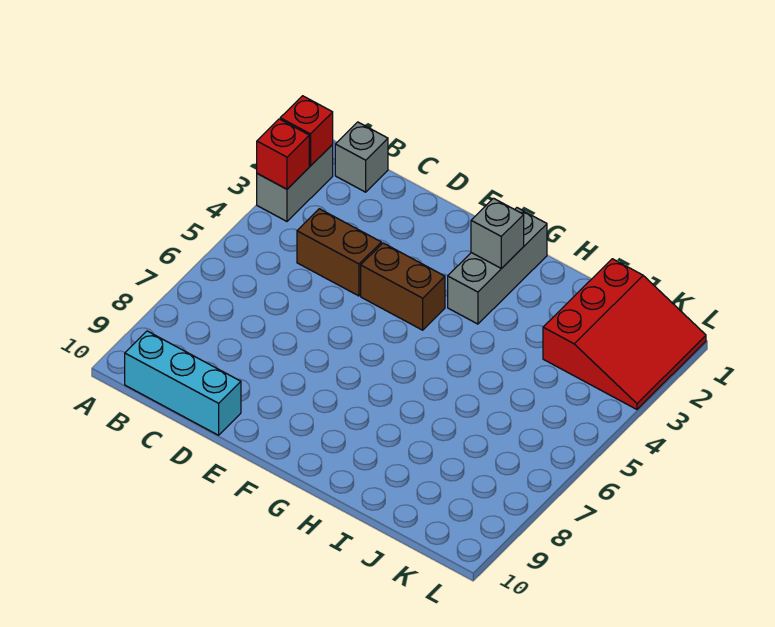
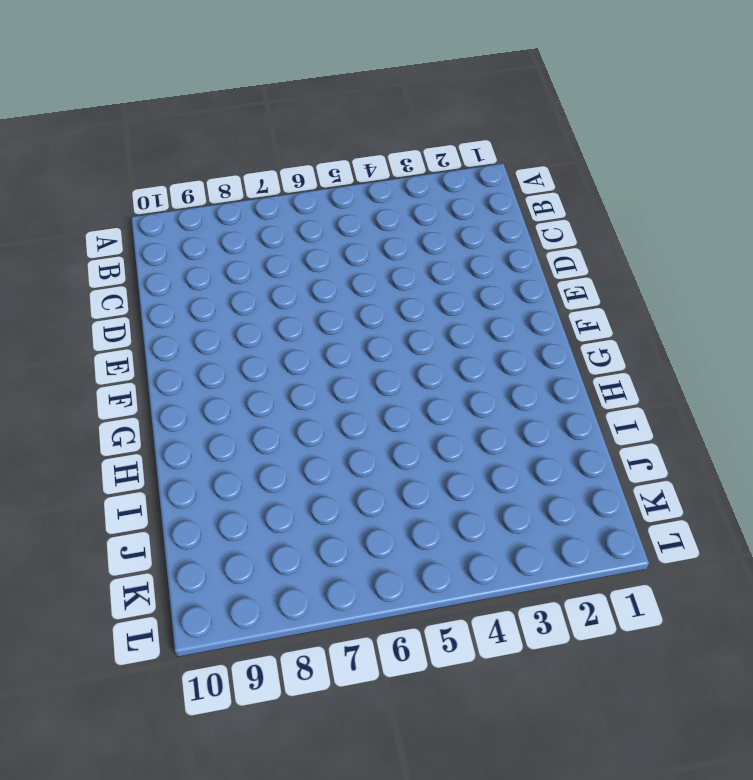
none -> grey brick A2:A3 level 1
none -> grey brick B1 level 1

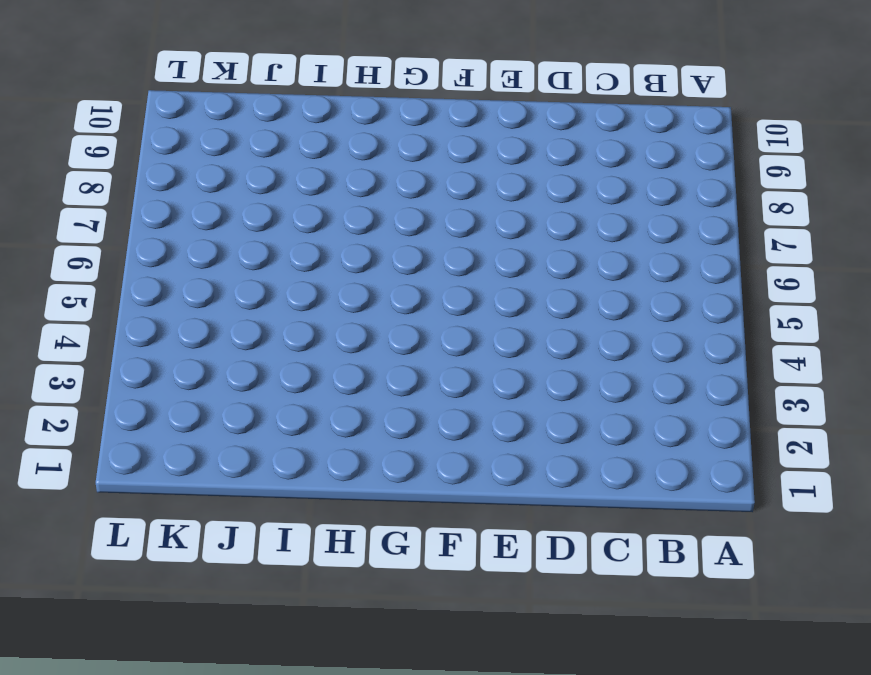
none -> grey brick A2:A3 level 1
none -> grey brick B1 level 1

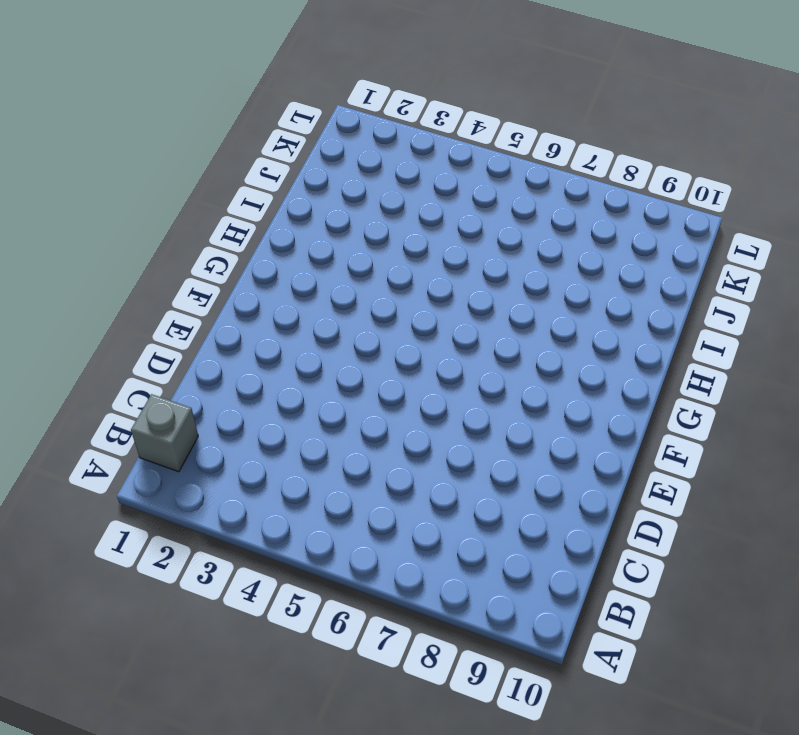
none -> grey brick A2:A3 level 1
none -> cyan brick B10:D10 level 1

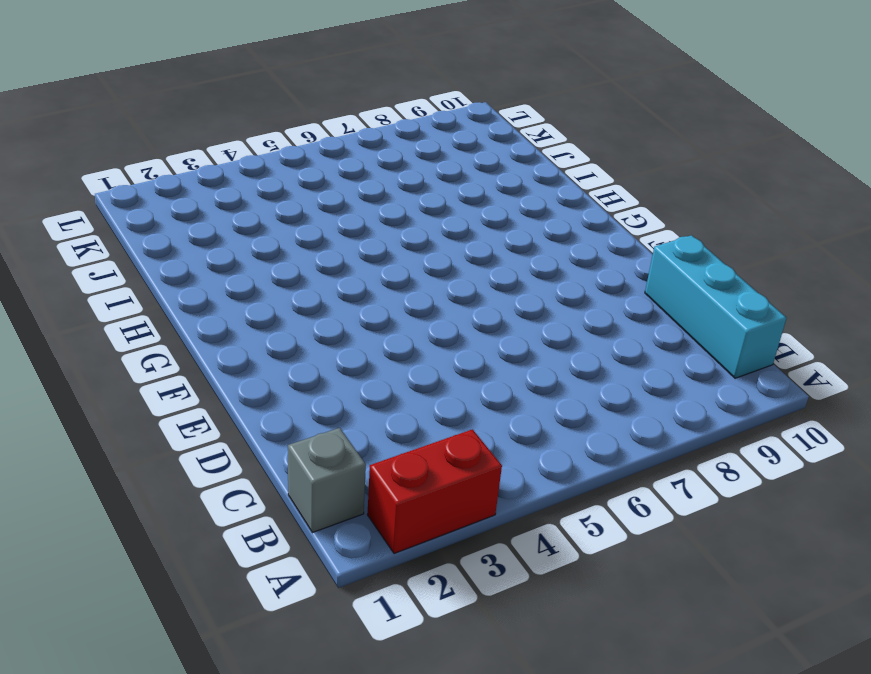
red brick A2:A3 level 1 -> grey brick A2:A3 level 1
none -> brown brick C4:D4 level 1
none -> brown brick E4:F4 level 1

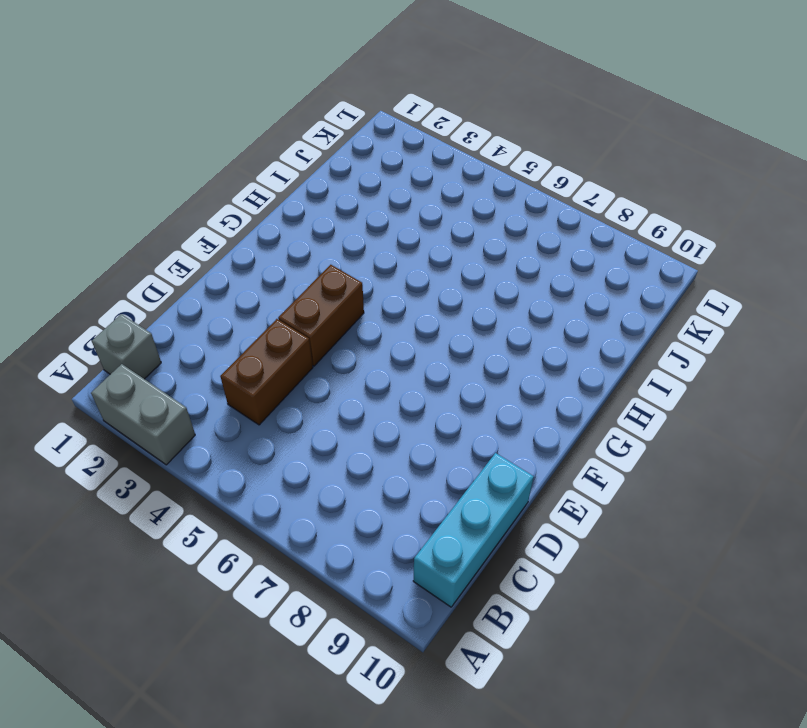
none -> grey brick G1:G3 level 1
none -> red slope J1:L3 level 1 top J

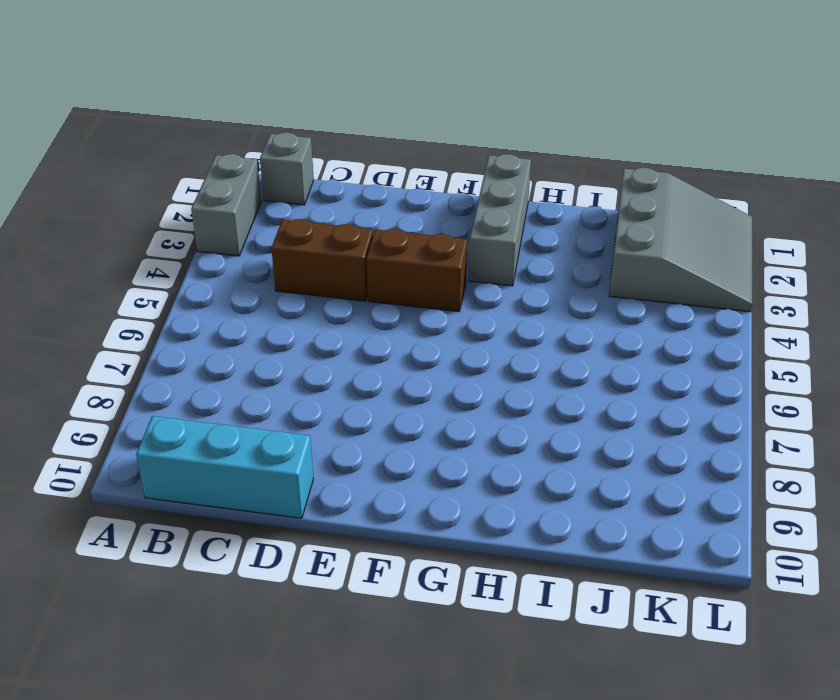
grey slope J1:L3 level 1 top J -> red slope J1:L3 level 1 top J
none -> red brick A2 level 2
none -> red brick A3 level 2

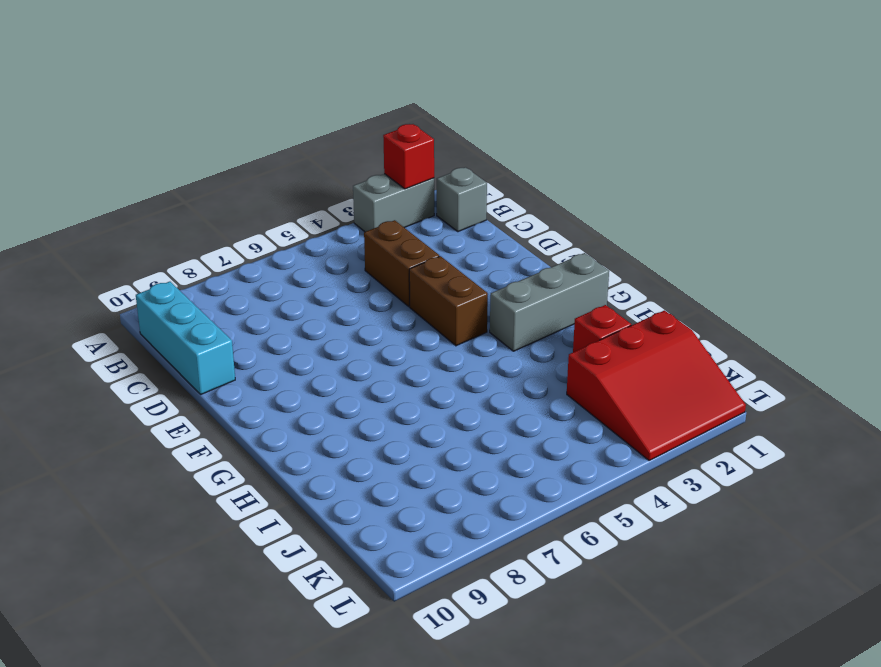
red brick I2 level 1 -> red brick A3 level 2
none -> grey brick G2 level 2

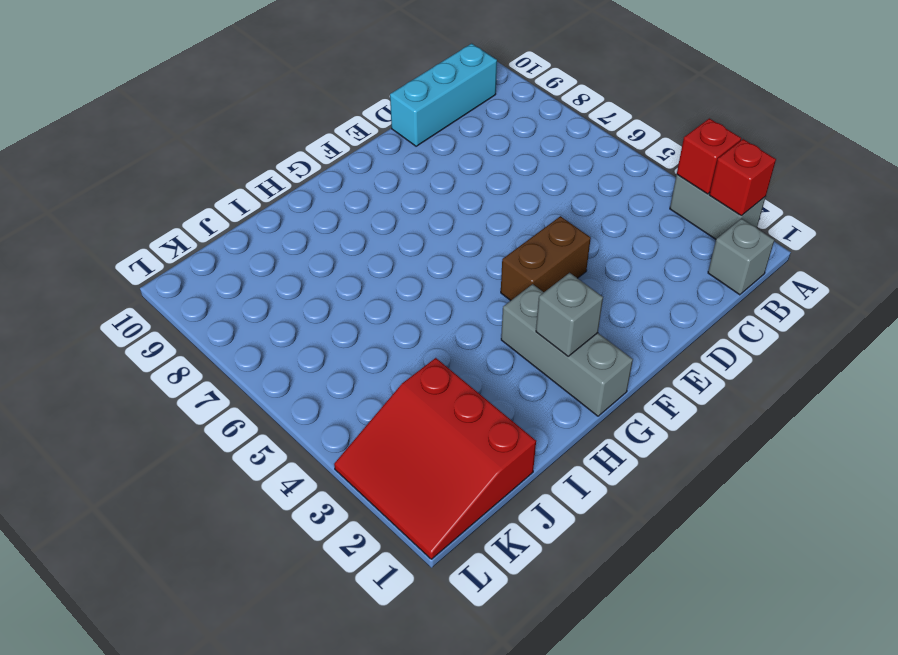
none -> brown brick C4:D4 level 1

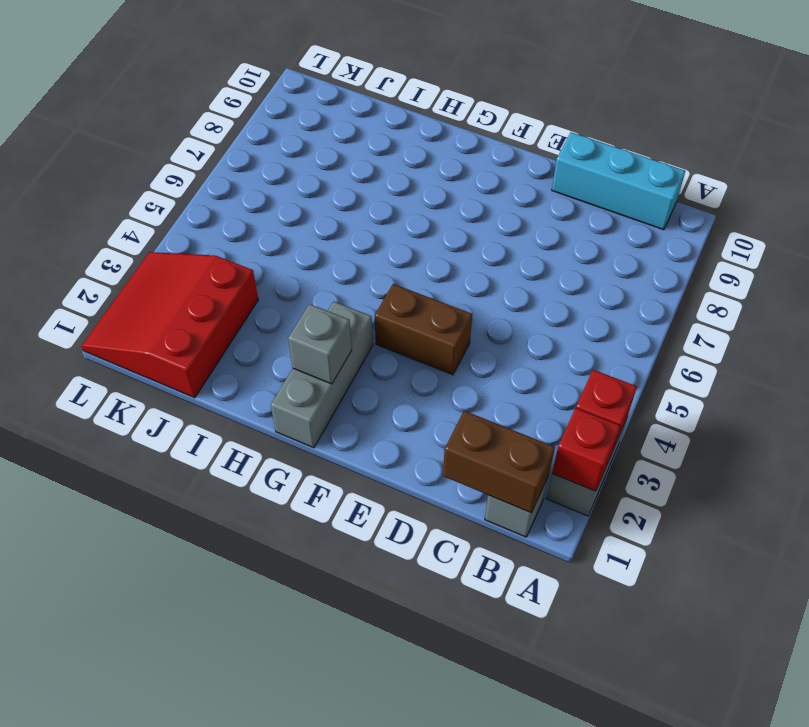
brown brick B1:C1 level 2 -> brown brick C4:D4 level 1

